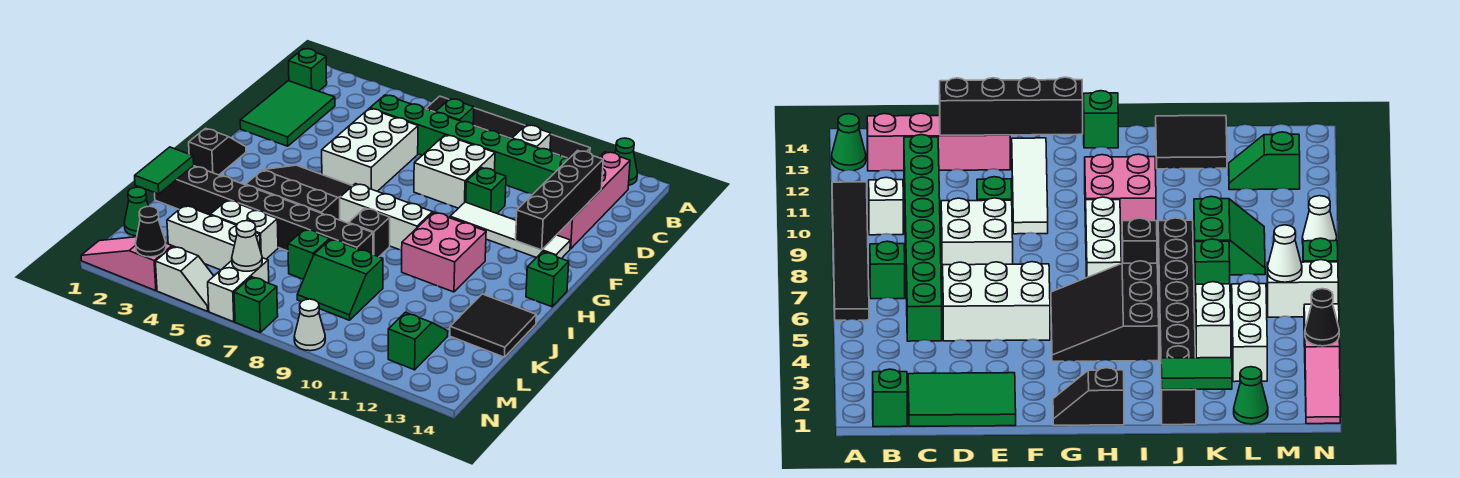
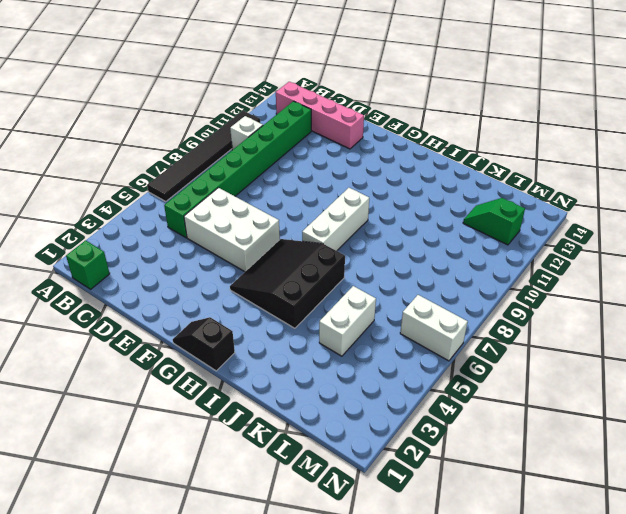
none -> green cone A13 level 1
none -> green brick B7 level 1
none -> green tile C1:E2 level 1
none -> white brick D8:E9 level 1

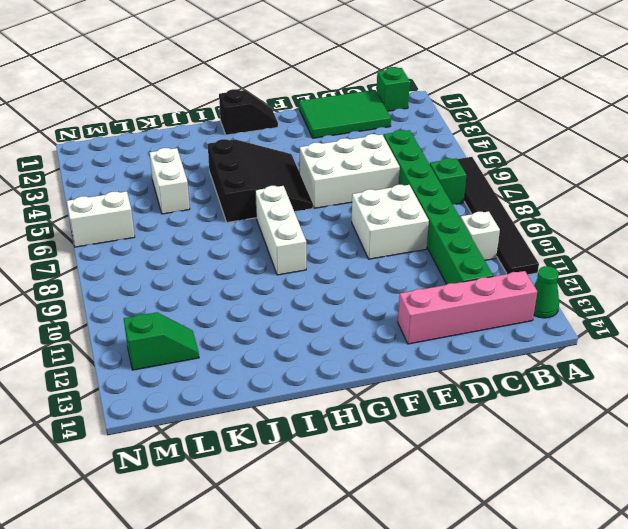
none -> green brick E10 level 1
none -> white tile F10:F13 level 1
none -> pink brick H10:I11 level 1
none -> green brick H14 level 1

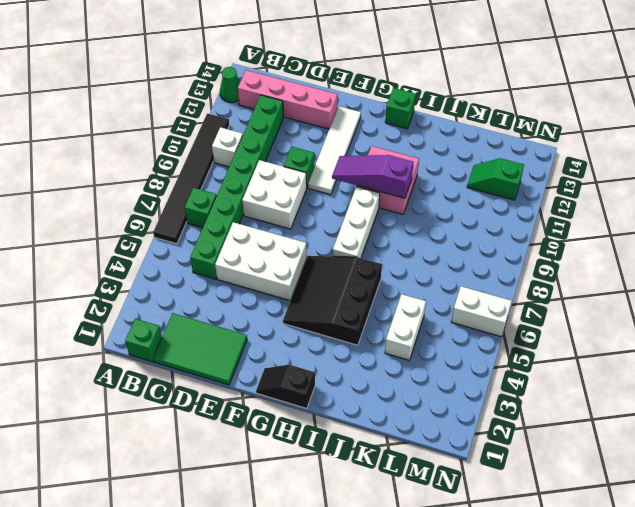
purple slope G10:I10 level 2 top I -> none
none -> black brick I8 level 1
none -> black brick J1:J8 level 1
none -> black tile J13:K14 level 1
none -> green brick K7 level 1

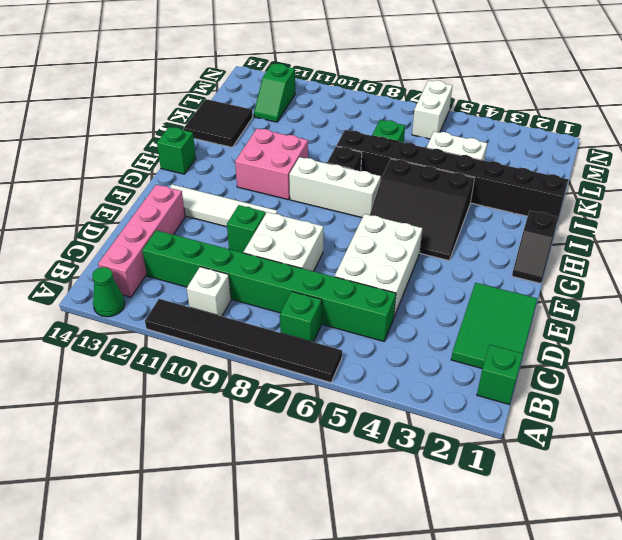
none -> green slope K8:L9 level 1 top K
none -> green cone L1 level 1
none -> white brick L3:L5 level 1
none -> pink slope N1:N3 level 1 top 3

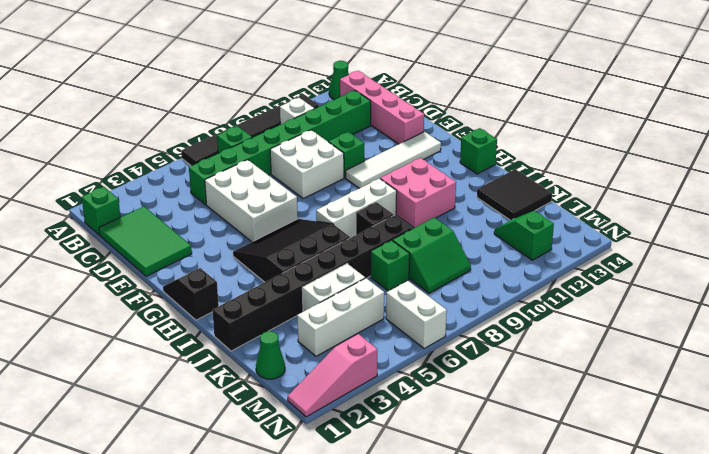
none -> white slope N4:N5 level 1 top 4
none -> green brick N7 level 1
none -> white cone N9 level 1
none -> black brick D13:G13 level 2

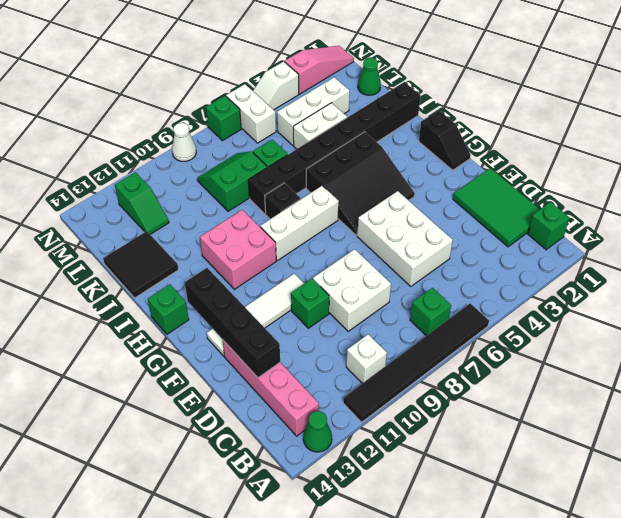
none -> green brick C5:C12 level 1
none -> green tile J1:K1 level 2
none -> white cone M6 level 2
none -> black cone N3 level 2

